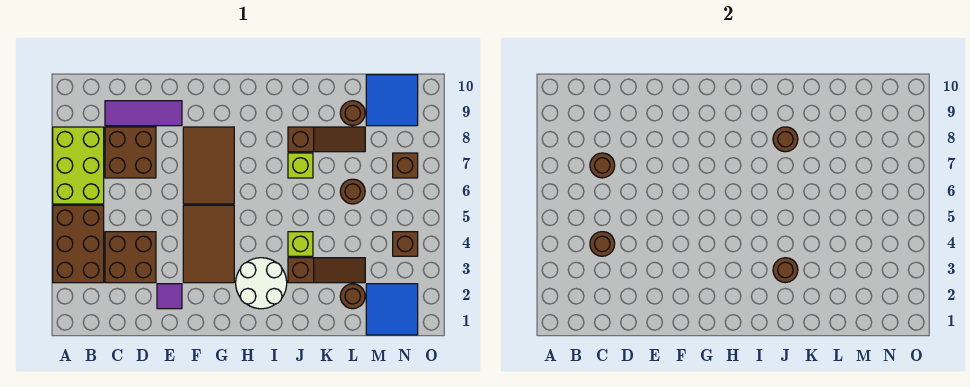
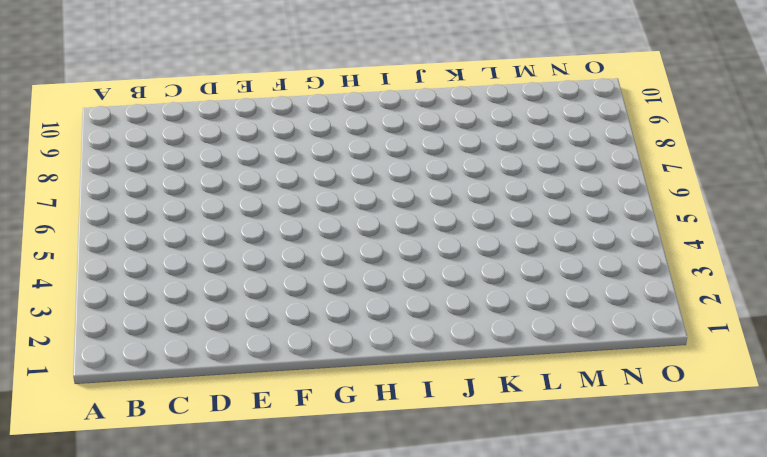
none -> brown brick A3:B5 level 1
none -> lime brick A6:B8 level 1
none -> brown brick C3:D4 level 1

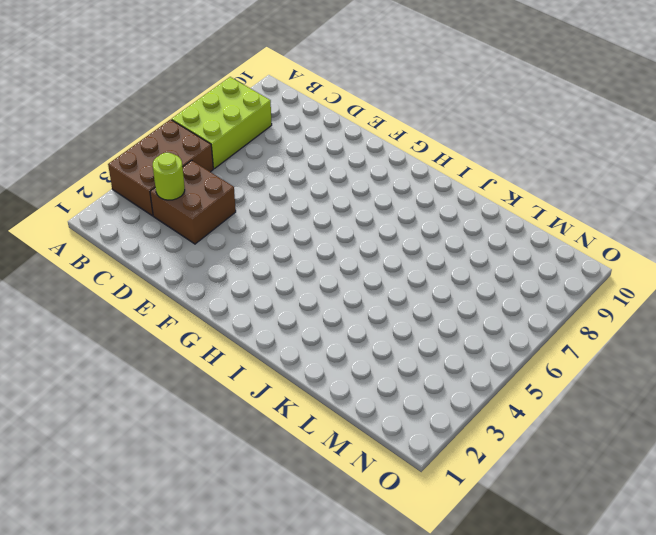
lime round brick C3 level 2 -> none
none -> brown brick C7:D8 level 1
none -> purple tile C9:E9 level 1
none -> purple tile E2 level 1

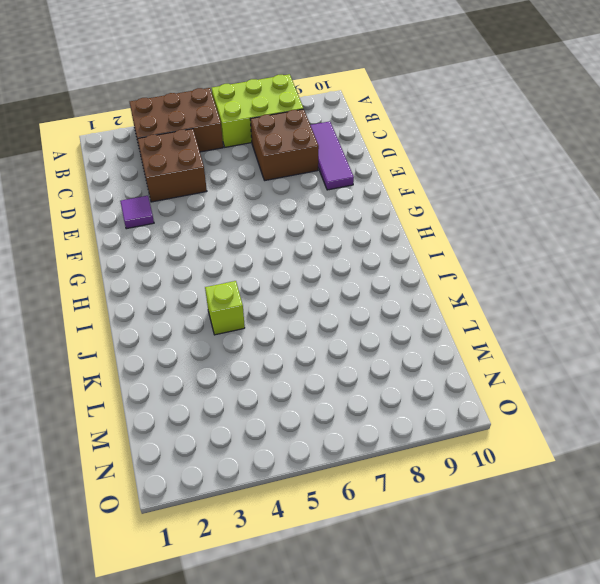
none -> brown tile F3:G5 level 1
none -> brown tile F6:G8 level 1
none -> white round brick H2:I3 level 1

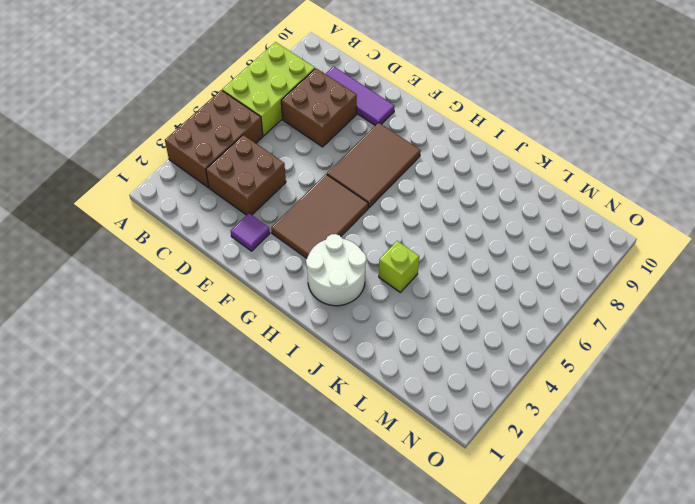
none -> brown slope J3:L3 level 1 top J
none -> lime brick J7 level 1
none -> brown slope J8:L8 level 1 top J

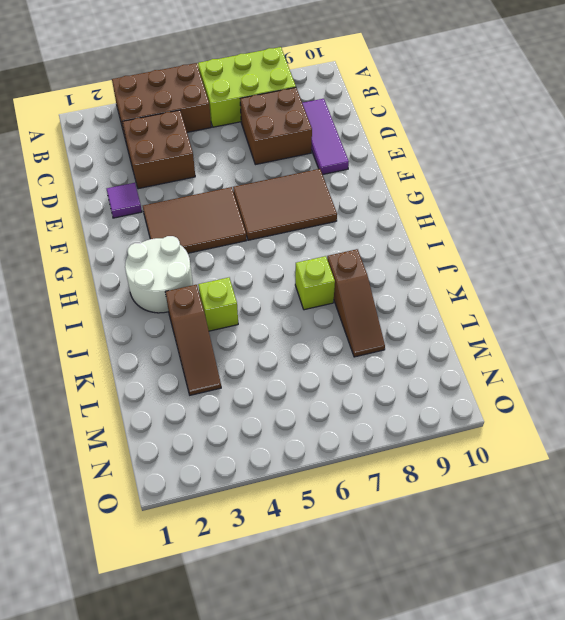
none -> brown round brick L2 level 1
none -> brown round brick L6 level 1
none -> brown round brick L9 level 1

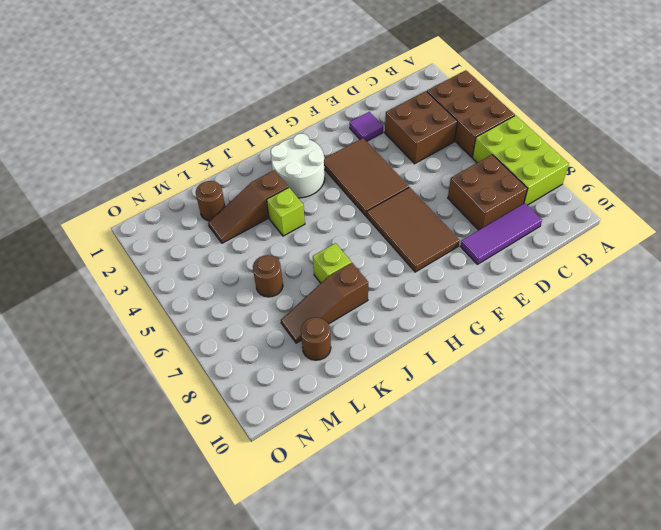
none -> blue tile M1:N2 level 1
none -> blue tile M9:N10 level 1
none -> brown brick N4 level 1

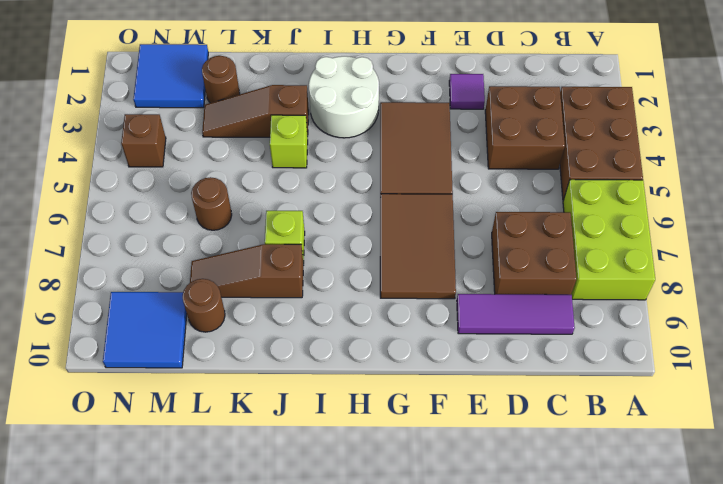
none -> brown brick N7 level 1
none -> brown round brick C4 level 2
none -> brown round brick C7 level 2

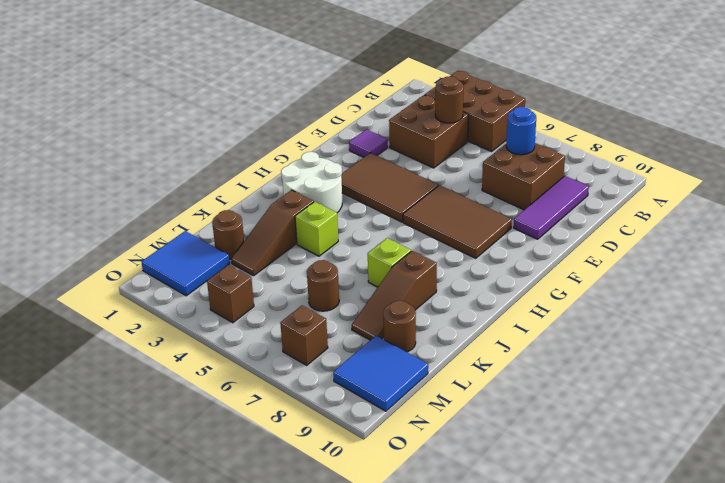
blue round brick C7 level 2 -> brown round brick C7 level 2
none -> lime brick A6:B8 level 1
none -> brown round brick J3 level 2
none -> brown round brick J8 level 2

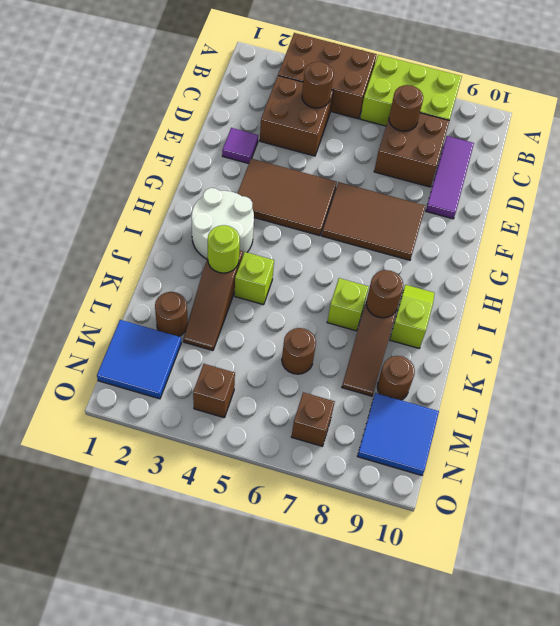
lime slope I9:J9 level 1 top J -> none
lime round brick J3 level 2 -> brown round brick J3 level 2

